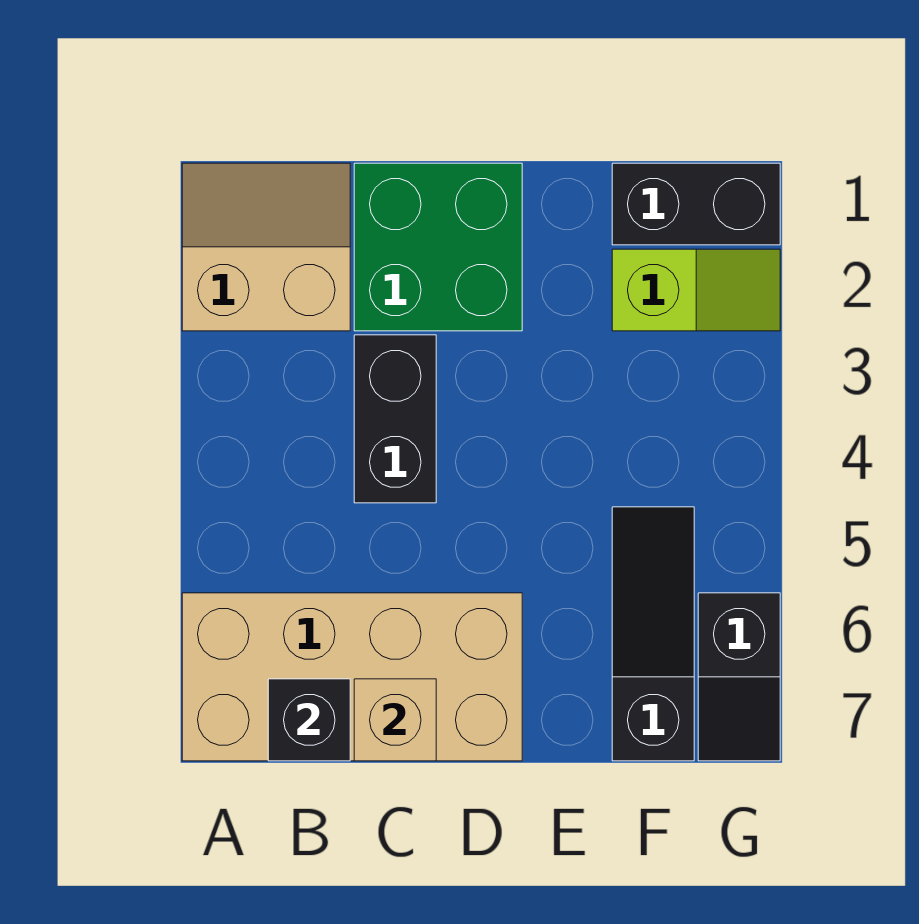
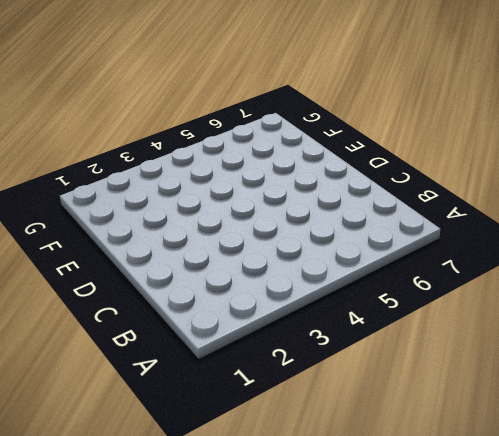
none -> tan slope A1:B2 level 1 top 2
none -> tan brick A6:D7 level 1

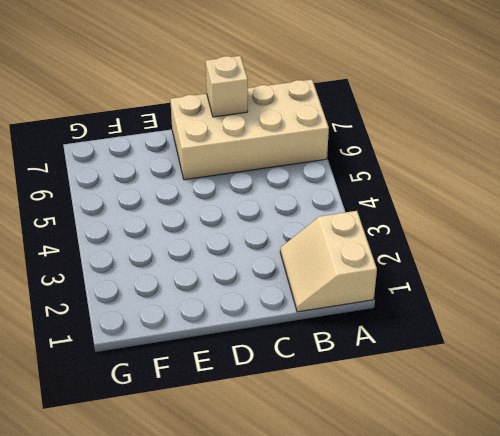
tan slope A1:B2 level 1 top A -> tan slope A1:B2 level 1 top 2
none -> green brick C1:D2 level 1
none -> black brick C3:C4 level 1

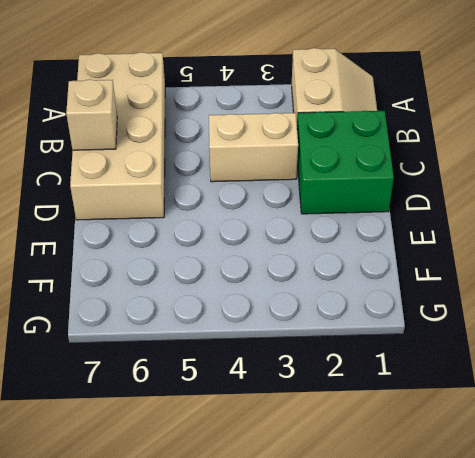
tan brick C3:C4 level 1 -> black brick C3:C4 level 1
none -> black brick F1:G1 level 1
none -> lime slope F2:G2 level 1 top F

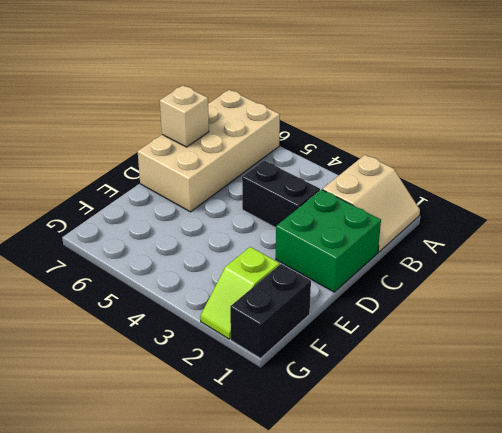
none -> black slope F5:F7 level 1 top 7
none -> black slope G6:G7 level 1 top 6

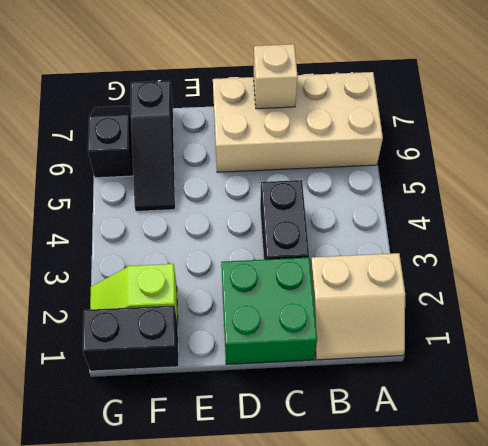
none -> black brick B7 level 2

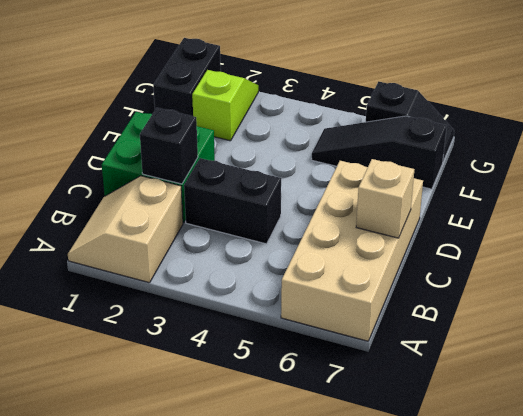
black brick C2 level 2 -> black brick B7 level 2

